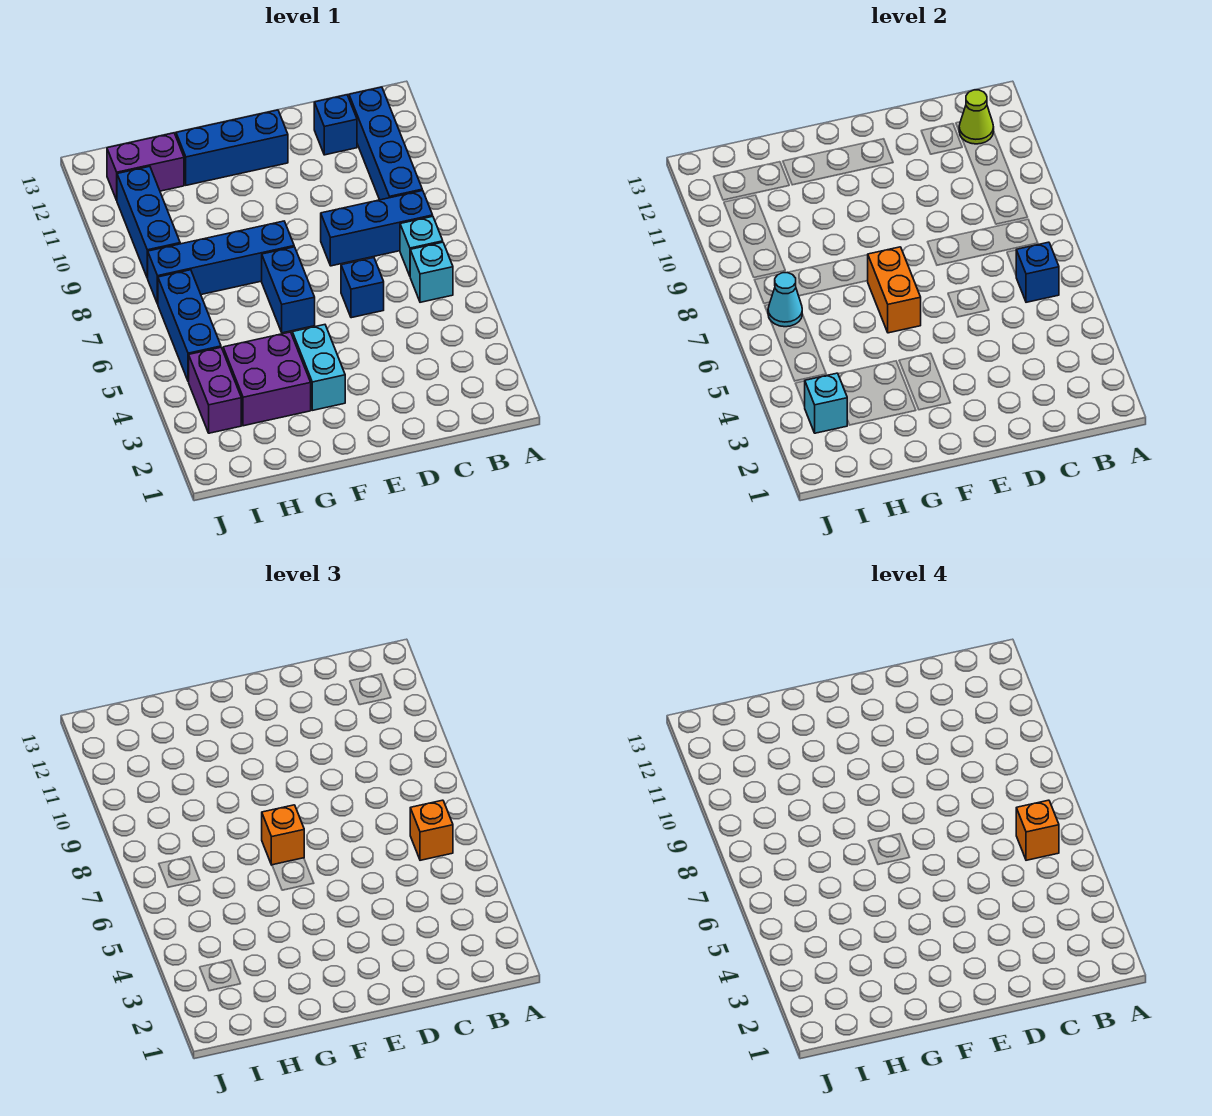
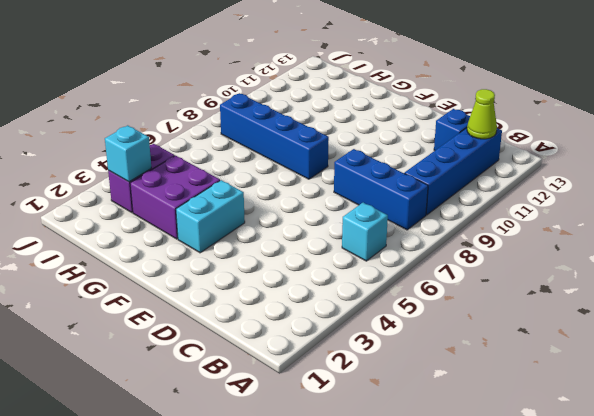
none -> cyan brick B7 level 1
none -> blue brick D6 level 1
none -> blue brick E12:G12 level 1

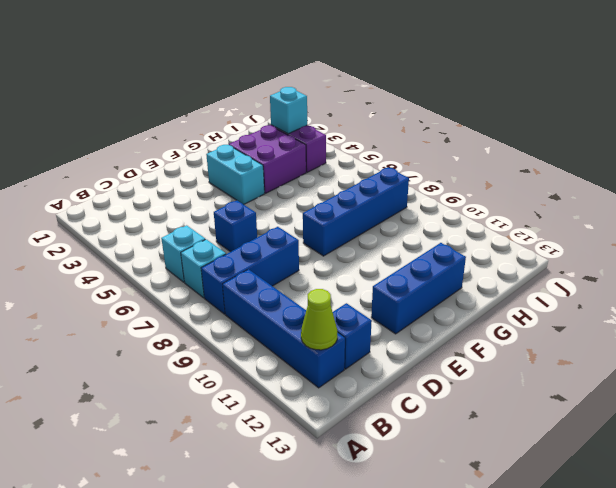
none -> blue brick F6:F7 level 1
none -> purple brick H12:I12 level 1
none -> blue brick I5:I7 level 1

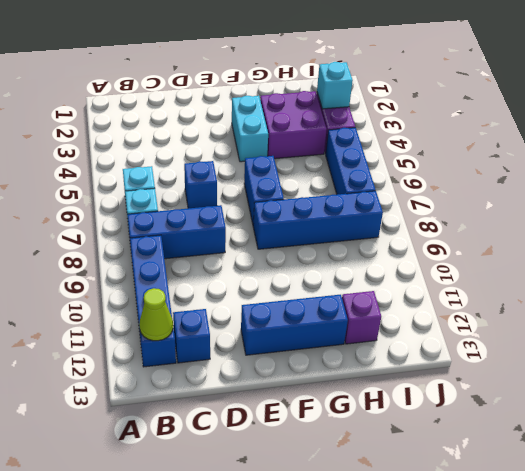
purple brick H12 level 1 -> purple brick H12:I12 level 1
none -> blue brick I9:I11 level 1
none -> blue brick B6 level 2
none -> orange brick F6:F7 level 2

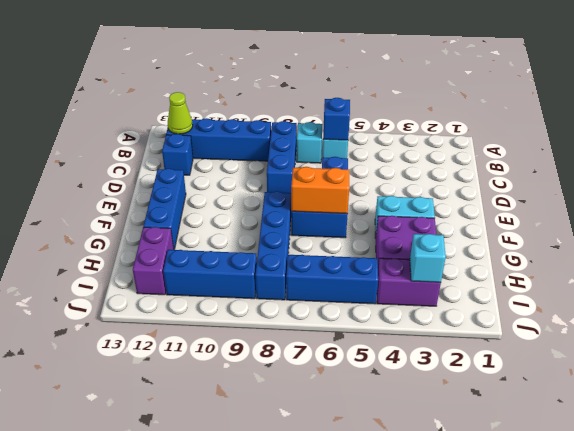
none -> cyan cone I7 level 2
none -> orange brick B6 level 3
none -> orange brick F7 level 3

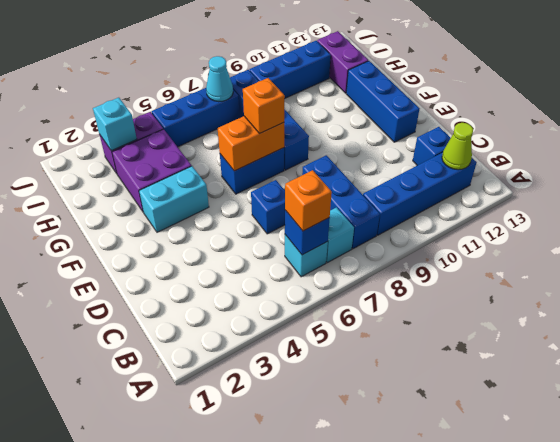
none -> orange brick B6 level 4

